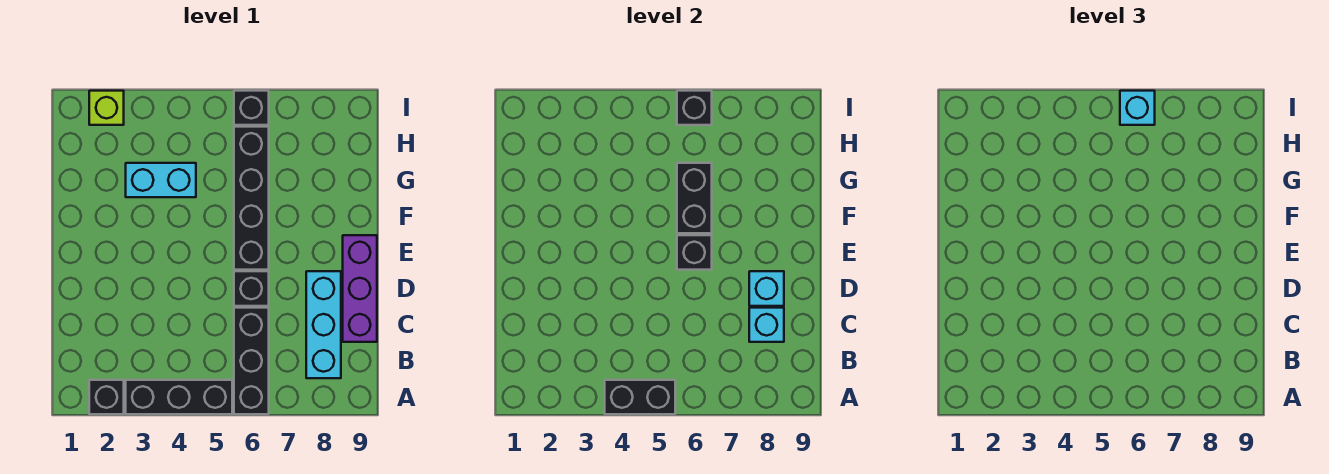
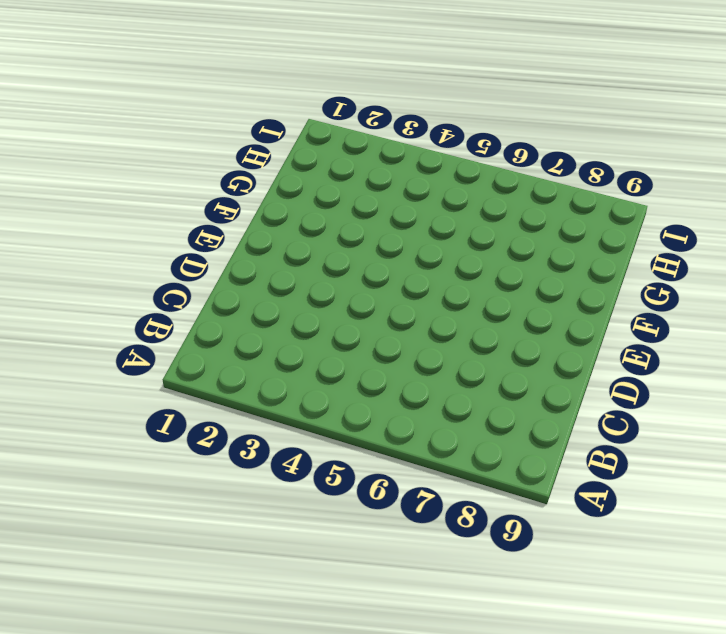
none -> black brick A2 level 1
none -> black brick A3:A5 level 1
none -> black brick A6:C6 level 1

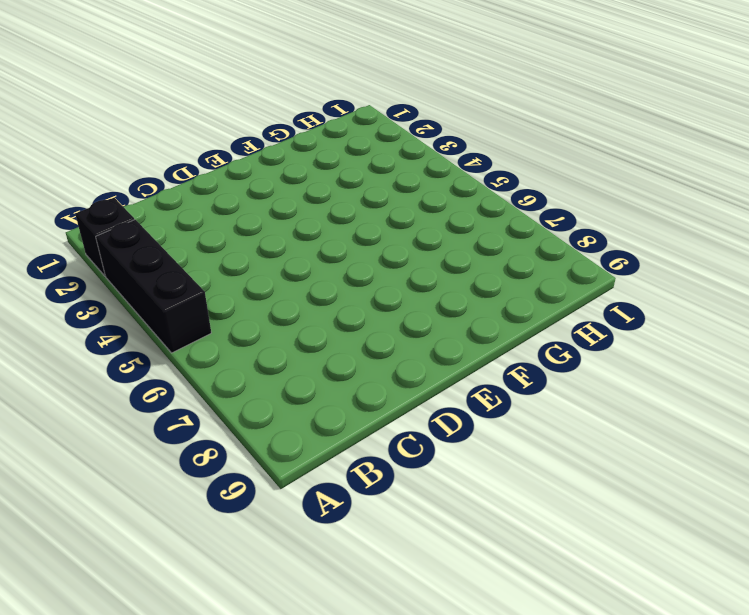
none -> black brick A6:C6 level 1
none -> cyan brick B8:D8 level 1
none -> purple brick C9:E9 level 1

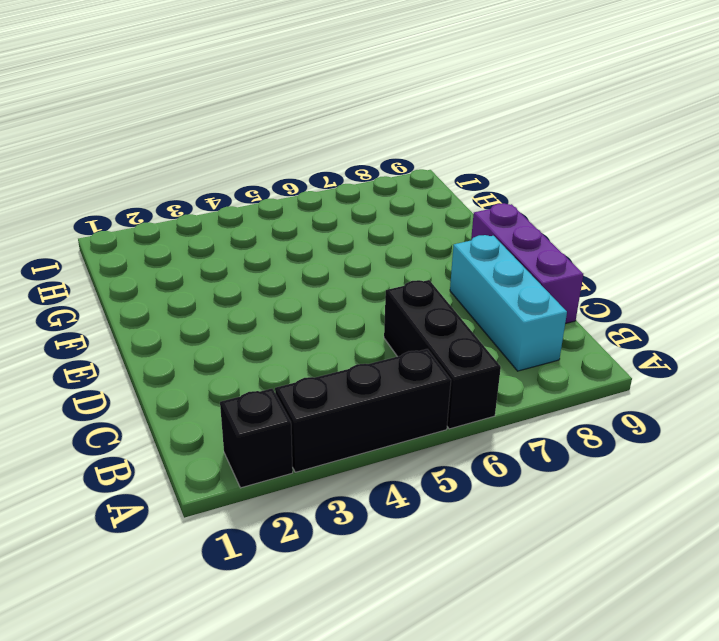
none -> black brick D6 level 1
none -> black brick E6:H6 level 1
none -> cyan brick G3:G4 level 1

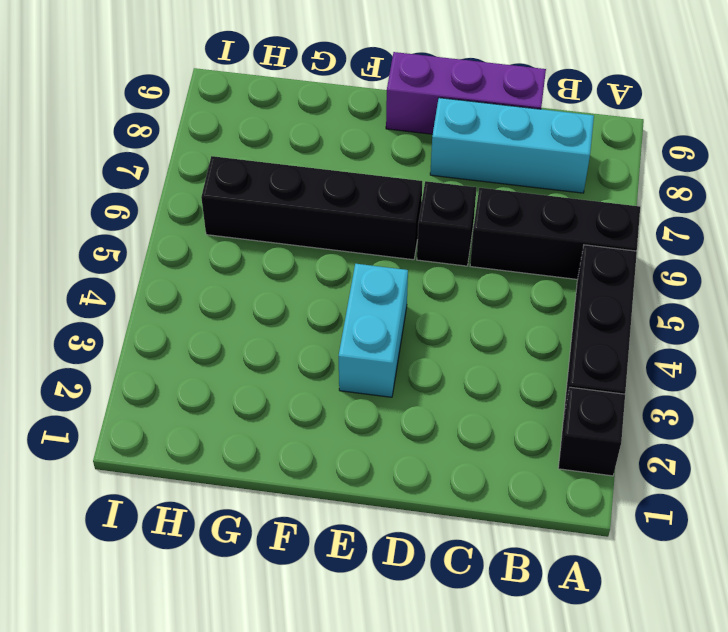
cyan brick E3:E4 level 1 -> cyan brick G3:G4 level 1
none -> lime brick I2 level 1
none -> black brick I6 level 1
none -> black brick A4:A5 level 2

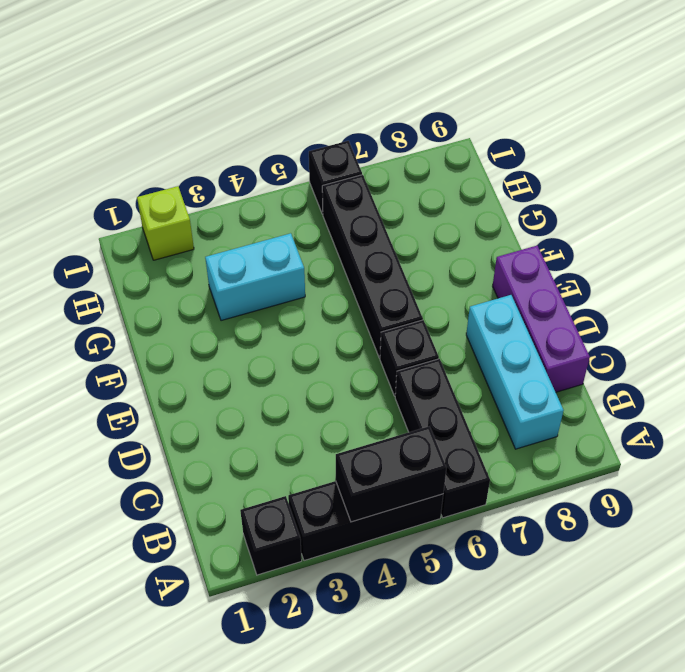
none -> cyan brick C8 level 2
none -> cyan brick D8 level 2
none -> black brick E6 level 2

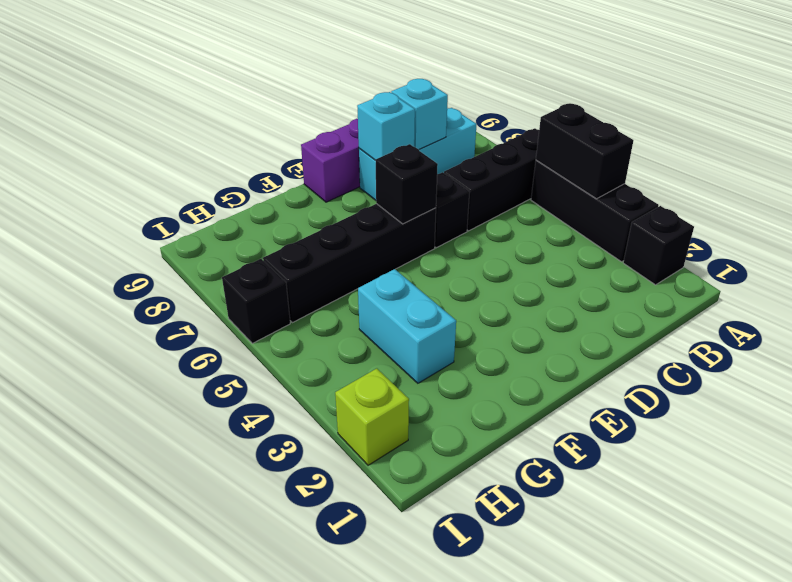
none -> black brick F6:G6 level 2
none -> black brick I6 level 2
none -> cyan brick I6 level 3

